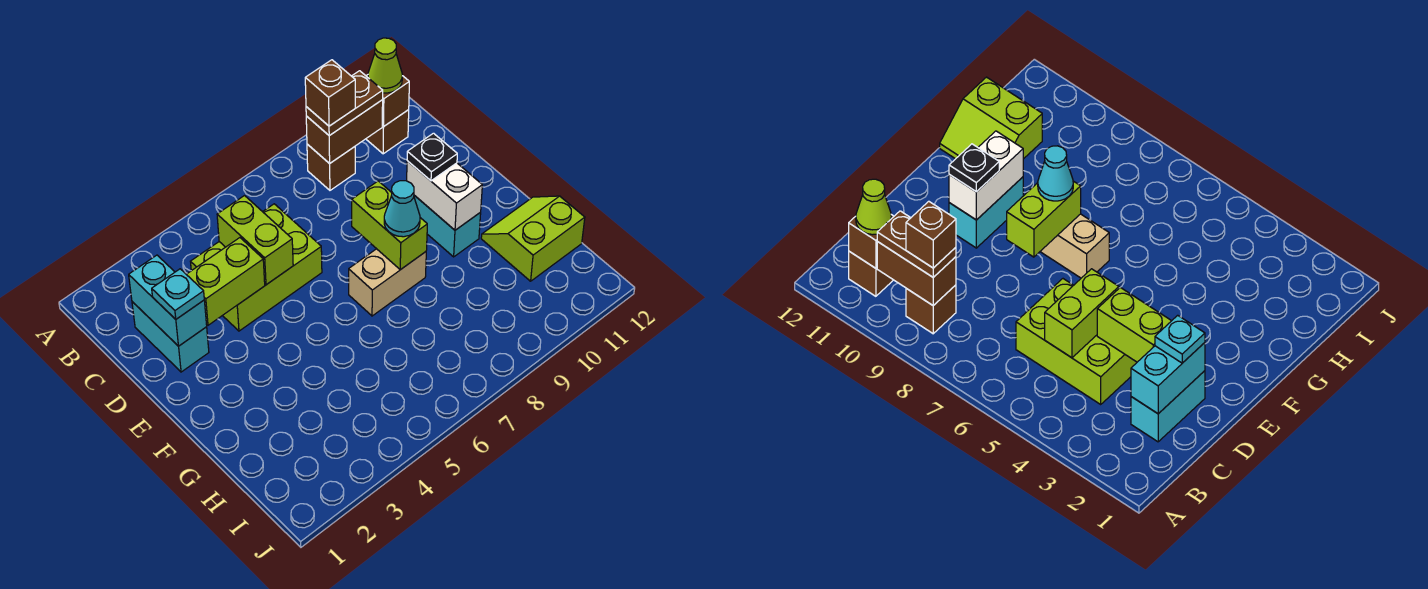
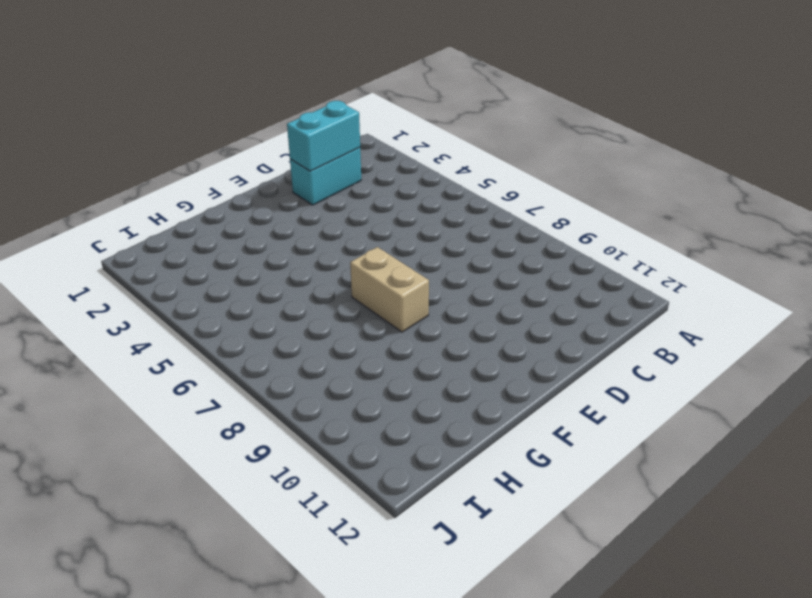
none -> brown brick B9 level 1
none -> brown brick B11 level 1
none -> lime brick C4:D6 level 1

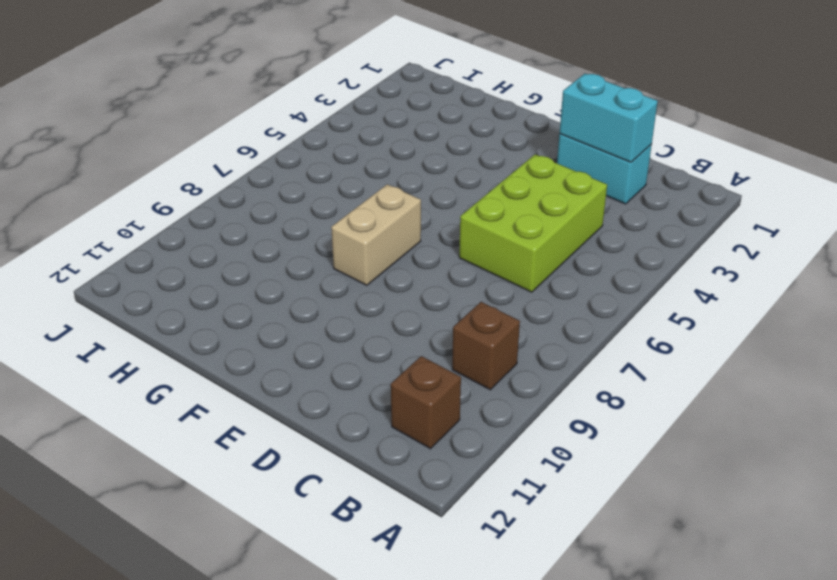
none -> cyan brick E10:F10 level 1
none -> lime slope G11:H12 level 1 top H
none -> brown brick B9:B10 level 2

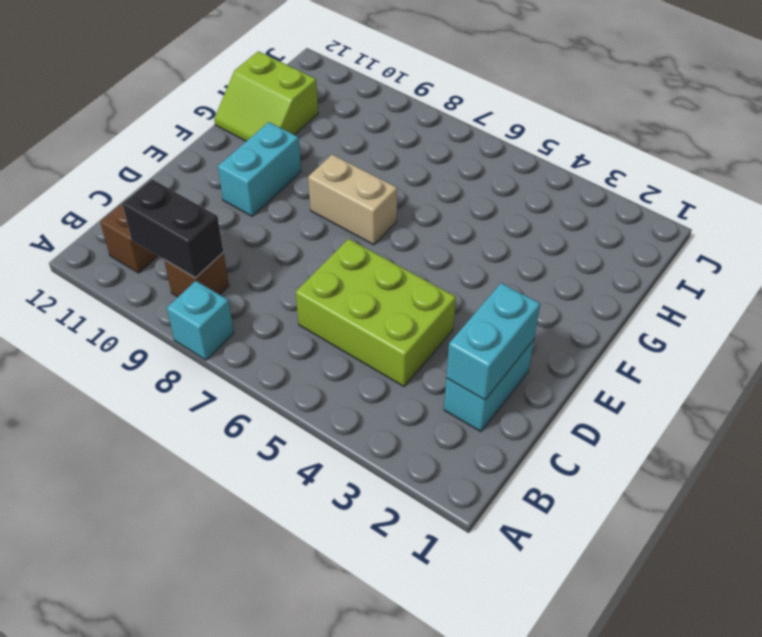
cyan brick A8 level 1 -> none
black brick B9:B10 level 2 -> brown brick B9:B10 level 2
none -> brown brick B11 level 2
none -> lime brick C5:D5 level 2
none -> lime brick D3:D4 level 2

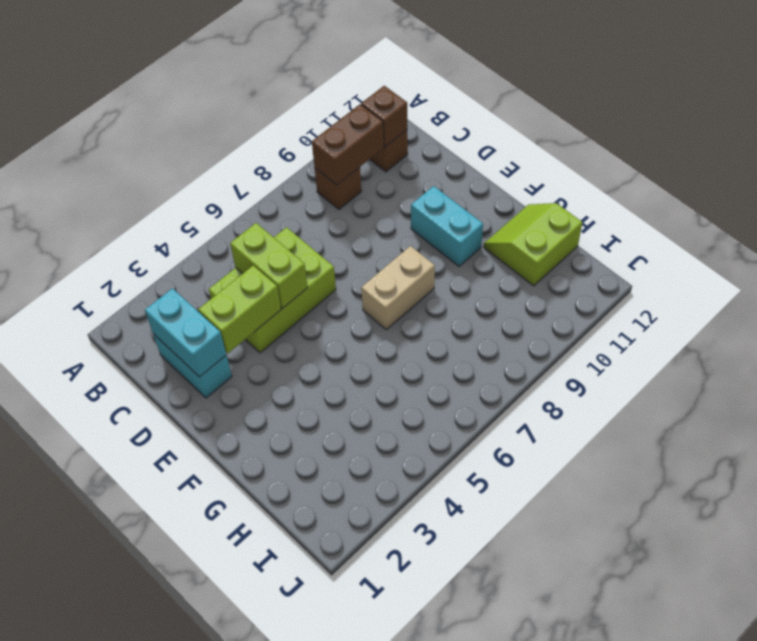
none -> lime brick E8:F8 level 2
none -> white brick E10:F10 level 2
none -> brown plate B9:B10 level 3

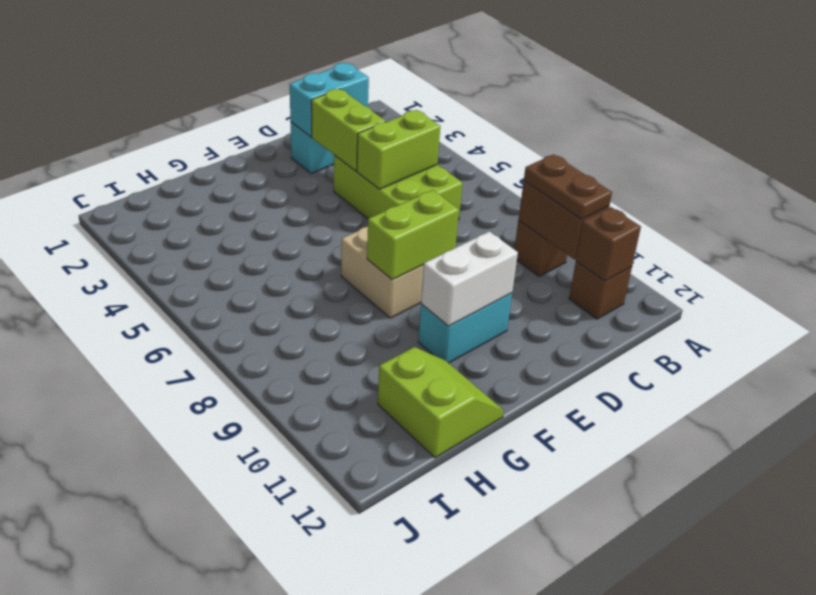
none -> lime cone B11 level 3
none -> cyan plate D2 level 3
none -> black plate E10 level 3

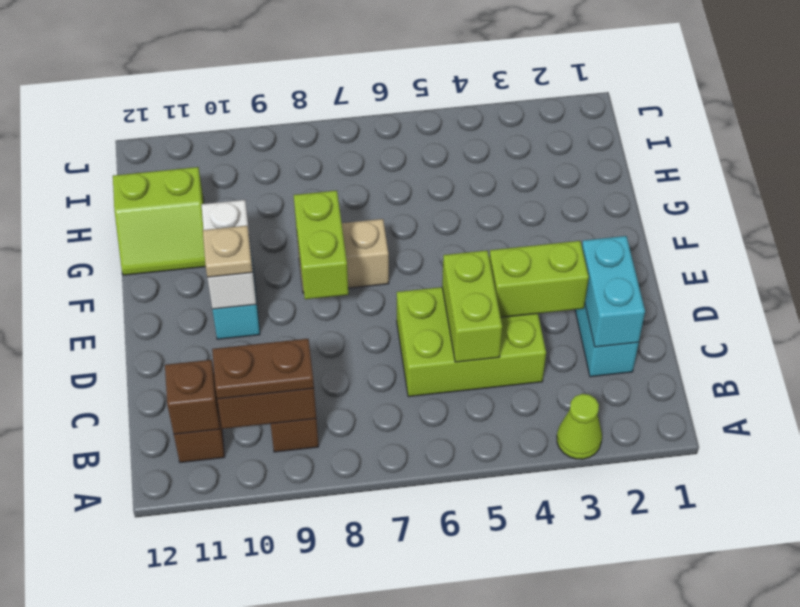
lime cone A3 level 1 -> lime cone B11 level 3
tan plate E10 level 3 -> black plate E10 level 3
none -> cyan plate D2 level 3
none -> cyan cone F8 level 3
none -> brown brick B9 level 4

